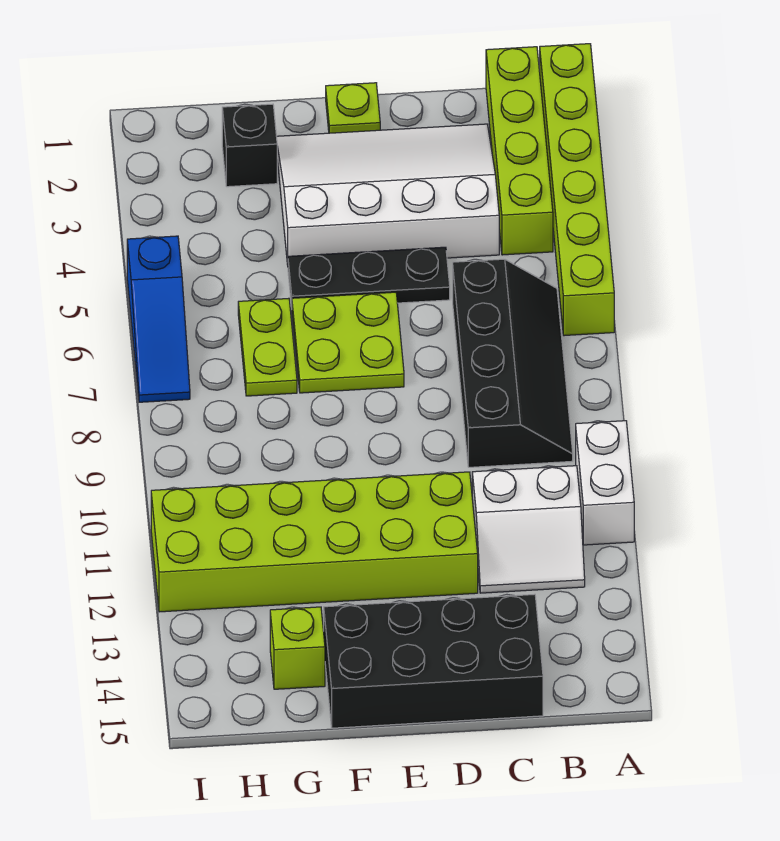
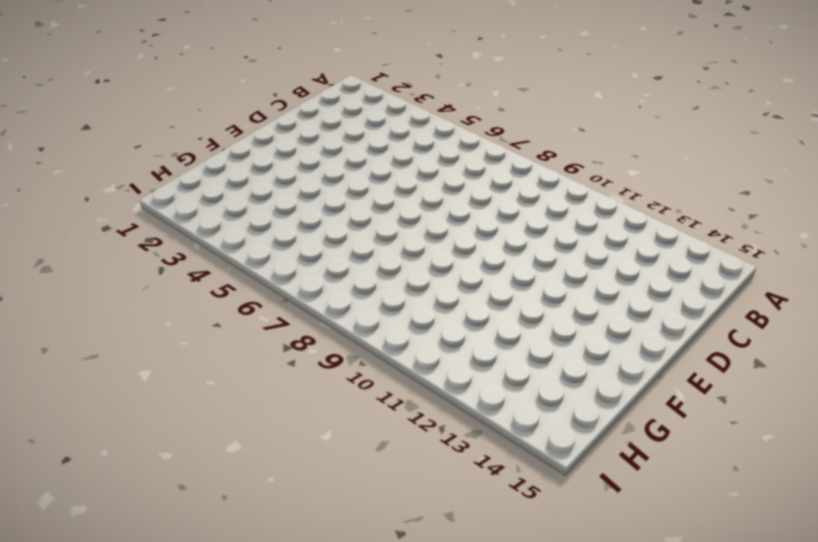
none -> lime brick A1:A6 level 1
none -> white brick A10:A11 level 1
none -> lime brick B1:B4 level 1

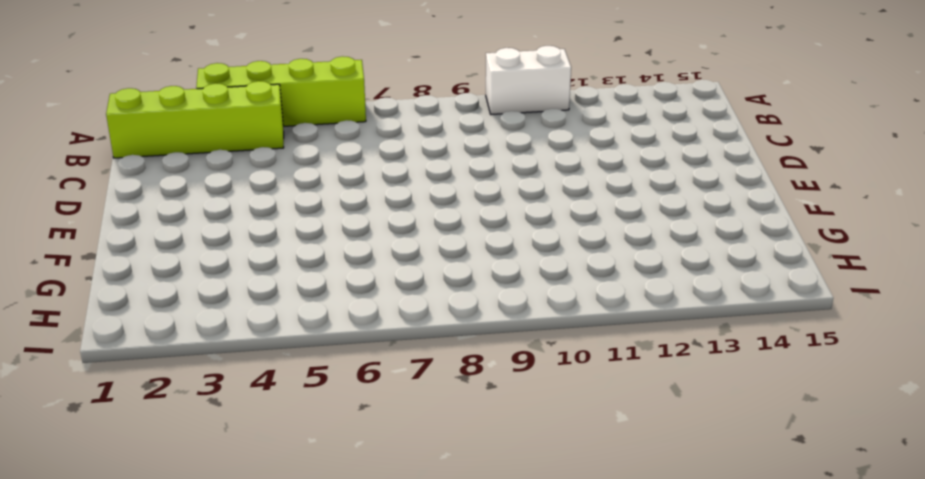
lime brick A3:A6 level 1 -> lime brick A1:A6 level 1
none -> black slope B6:C9 level 1 top C
none -> white slope B11:C12 level 1 top 11
none -> white slope C2:F4 level 1 top 4

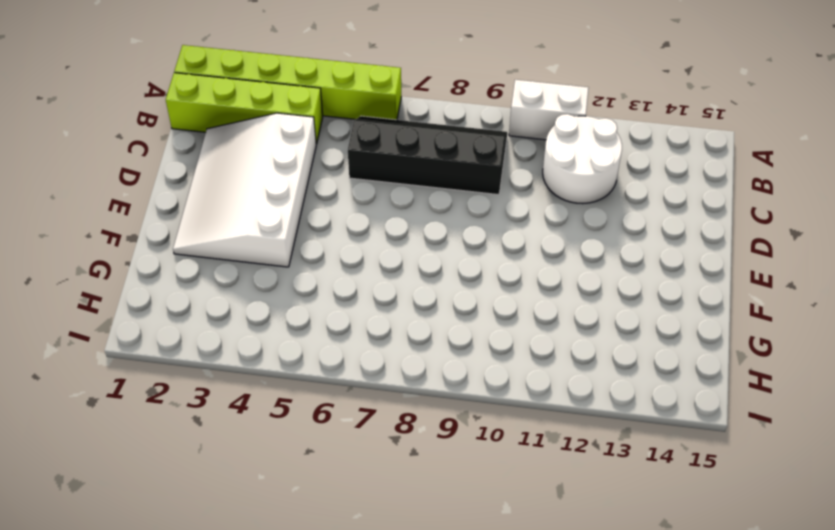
white round brick B11:C12 level 1 -> white slope B11:C12 level 1 top 11
none -> black brick C14:F15 level 1
none -> black plate D5:F5 level 1
none -> lime brick D11:I12 level 1

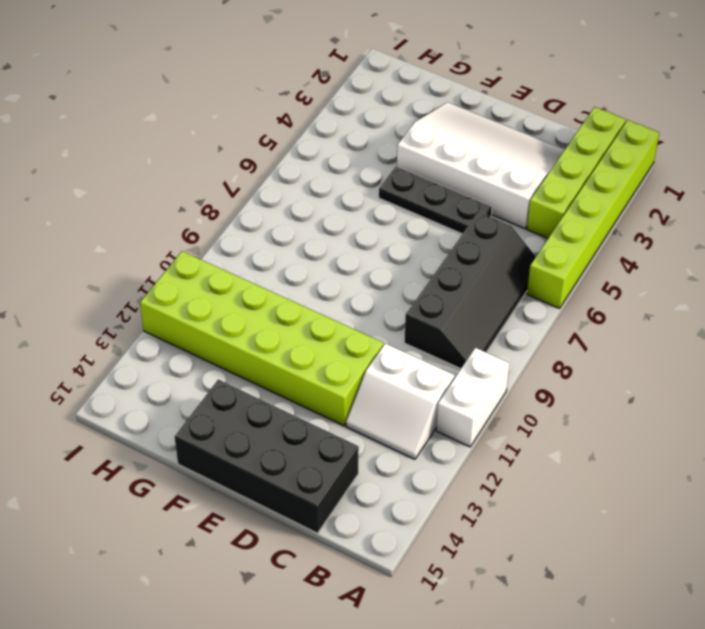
none -> lime plate E1 level 1
none -> lime plate E6:F7 level 1
none -> black brick G2 level 1

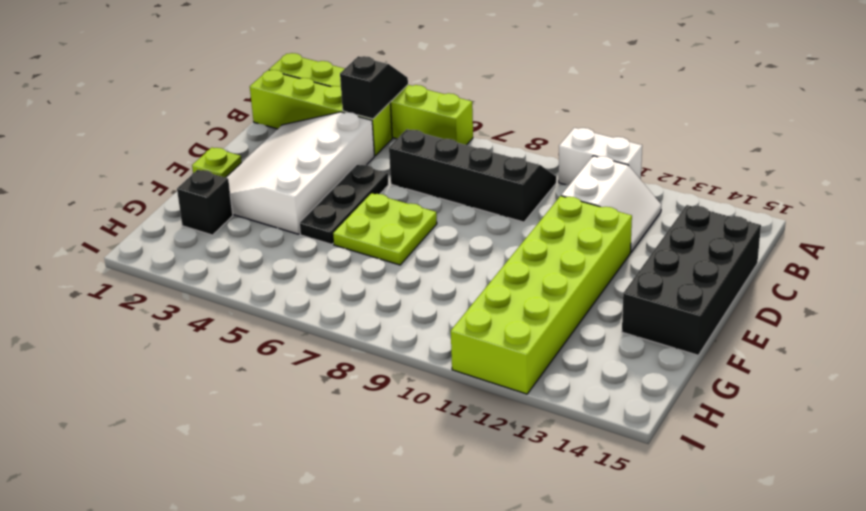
black slope A4:B4 level 2 top B -> none
none -> lime plate G6:G7 level 1
none -> lime brick G14 level 1
none -> blue slope I5:I7 level 1 top 5

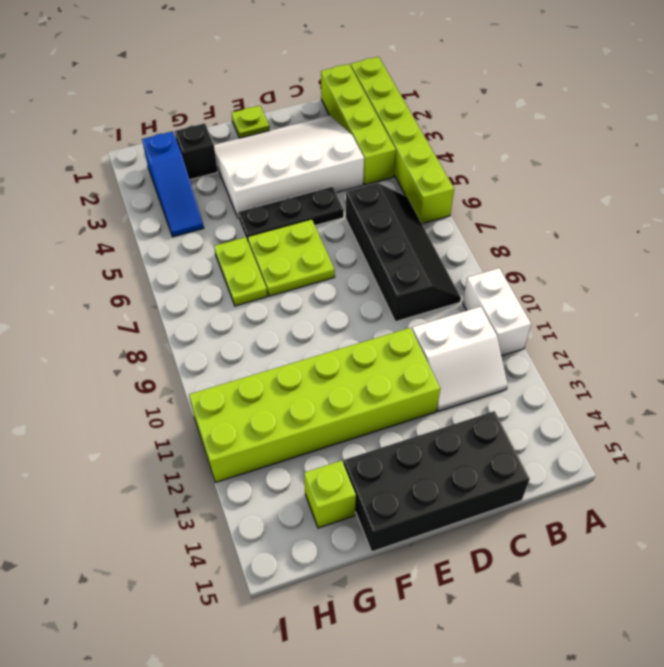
blue slope H2:H4 level 1 top 2 -> blue slope I5:I7 level 1 top 5

